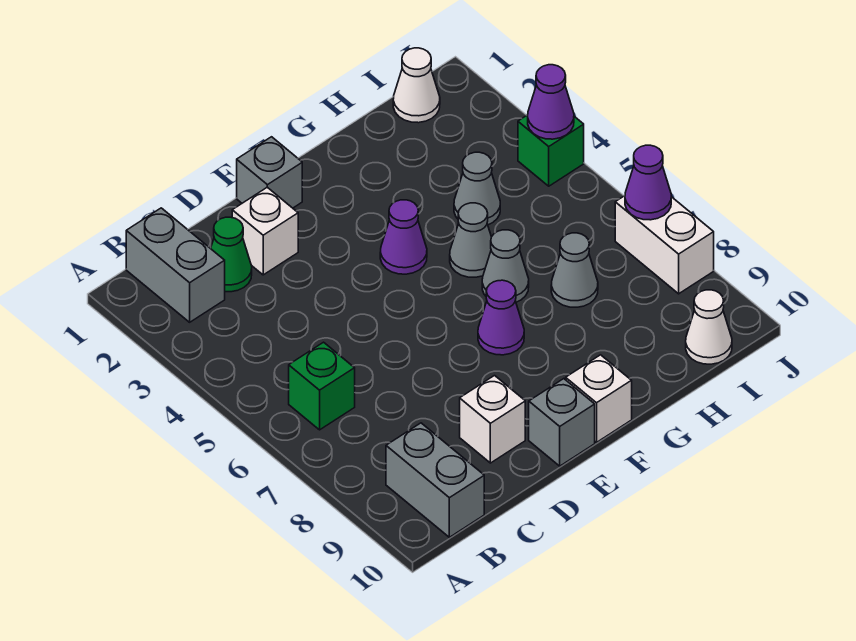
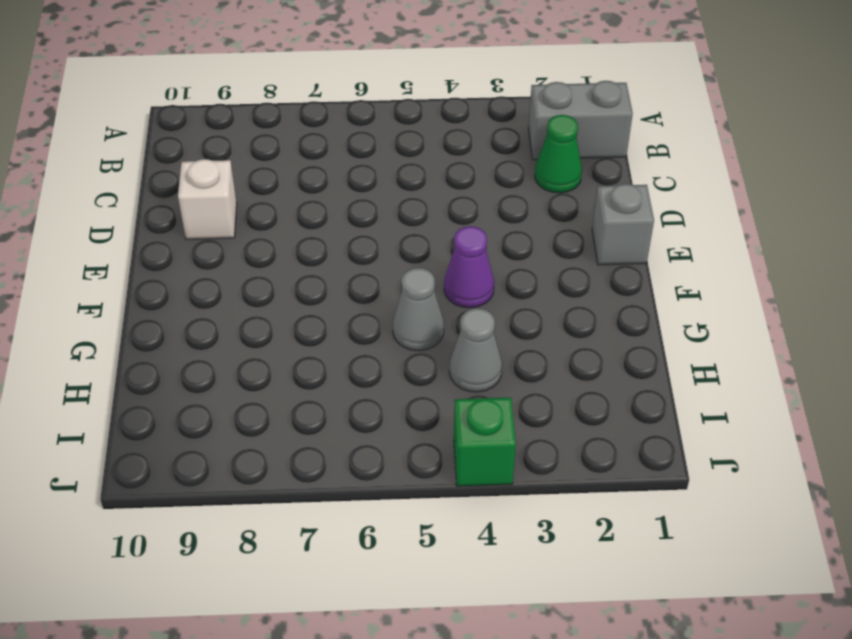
none -> green brick B6 level 1
none -> grey brick B9:B10 level 1
none -> white brick D2 level 1

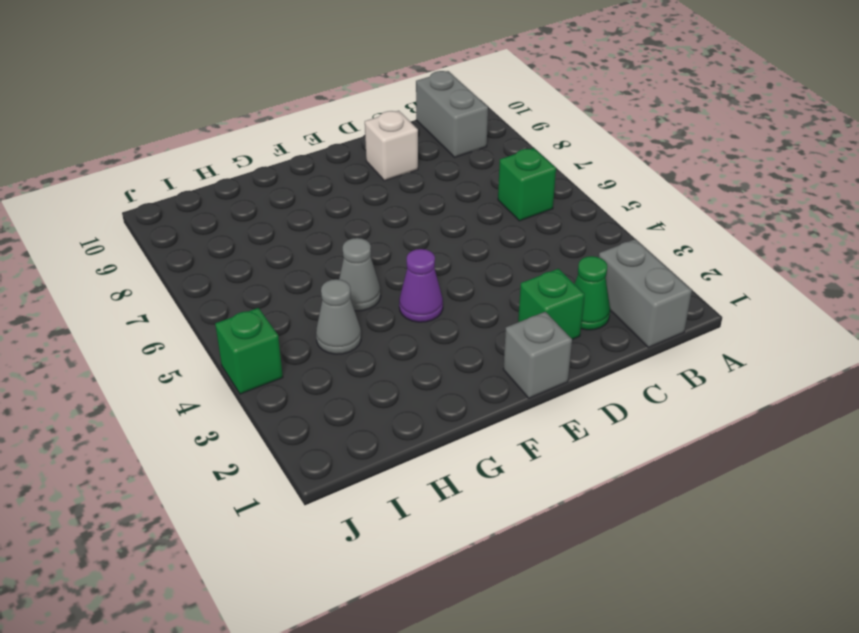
green brick D2 level 1 -> white brick D2 level 1
none -> grey brick E10 level 1
none -> purple cone F7 level 1
none -> white brick F10 level 1

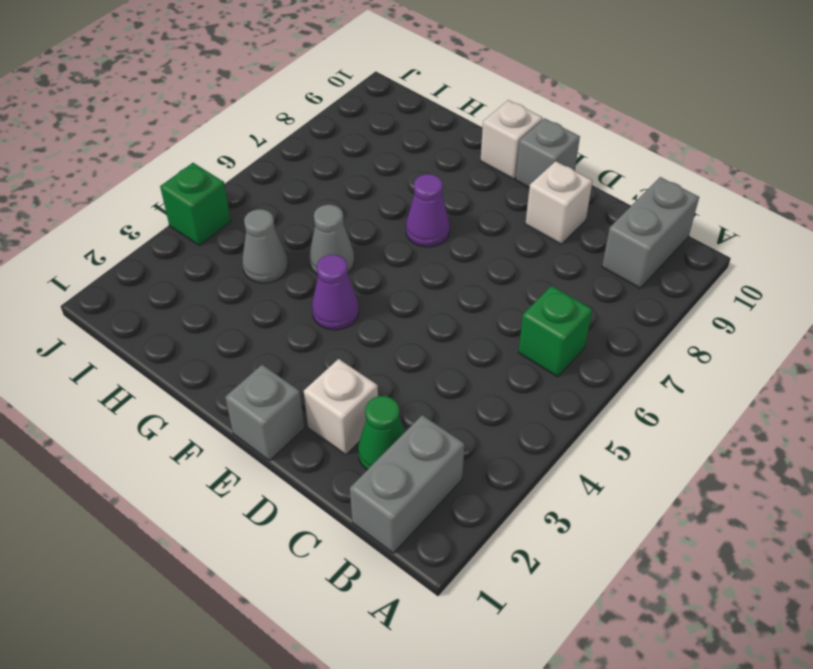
none -> grey cone G6 level 1
none -> grey cone H7 level 1
none -> white cone I1 level 1

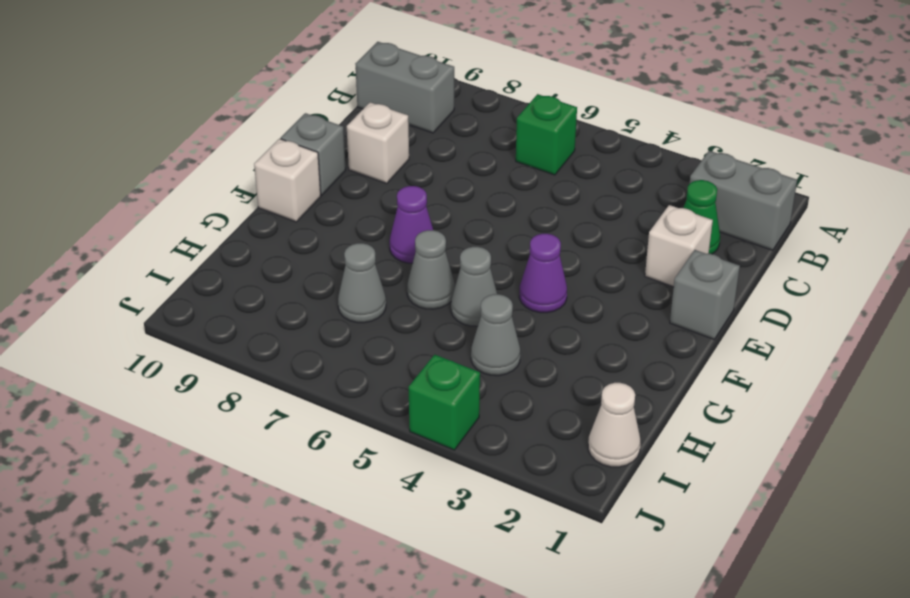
none -> white cone I10 level 1
none -> white brick J7:J8 level 1
none -> purple cone J4 level 2

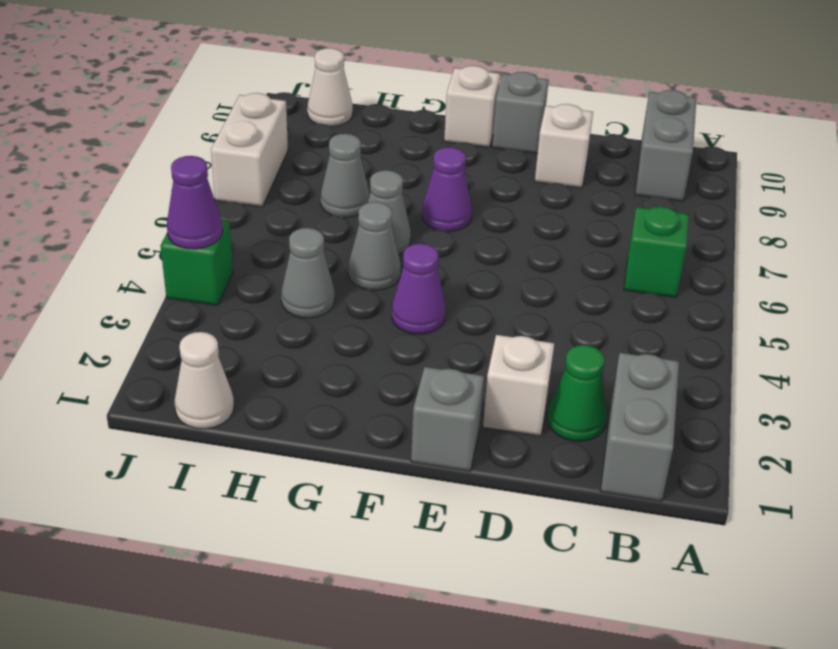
none -> purple cone J7 level 2

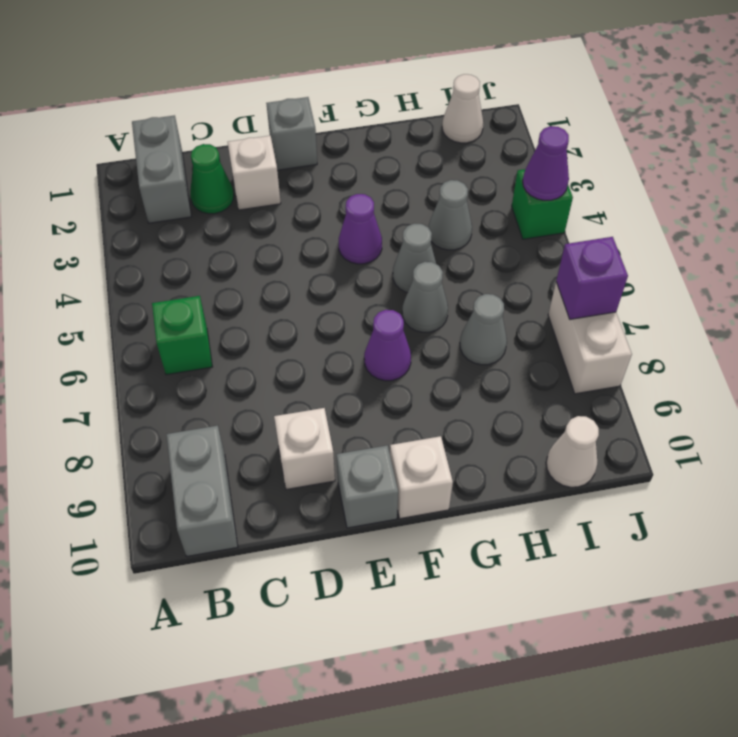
purple brick J7 level 2 -> purple cone J7 level 2

